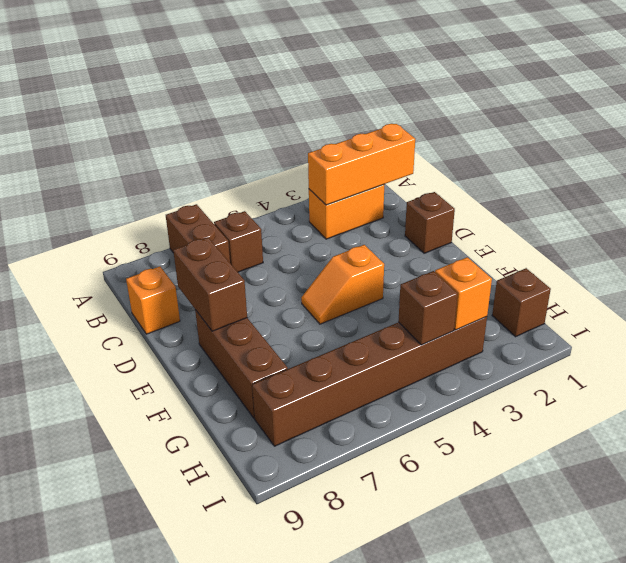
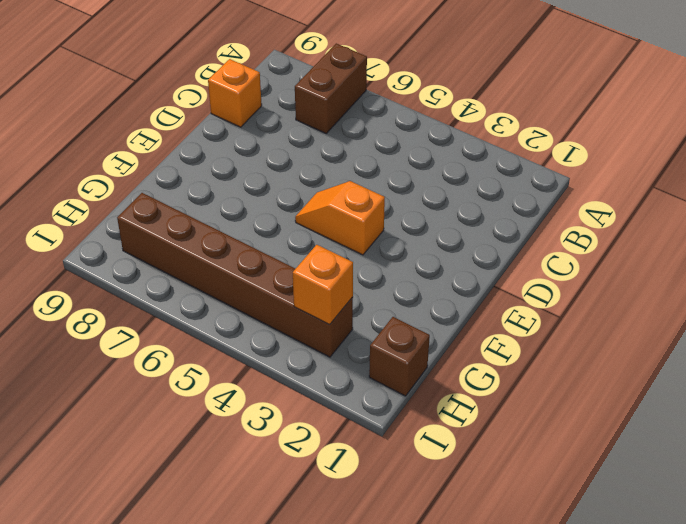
none -> orange brick B2:B3 level 1
none -> brown brick B6 level 1
none -> brown brick D1 level 1

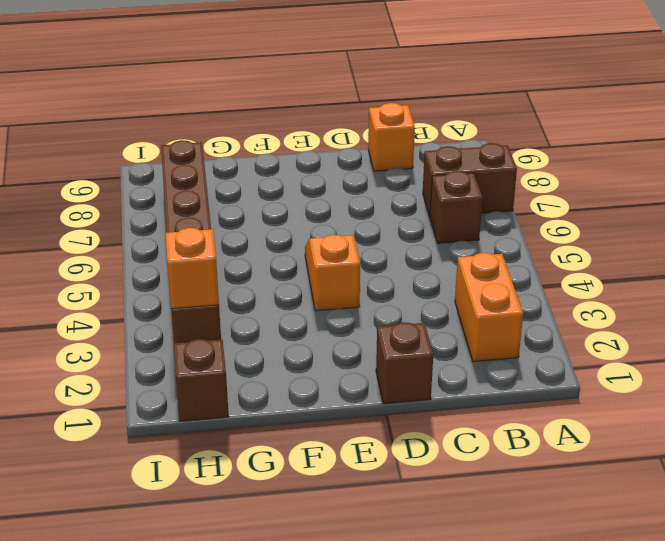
none -> brown brick E8:G8 level 1
none -> orange brick B1:B3 level 2
none -> brown brick D8:E8 level 2

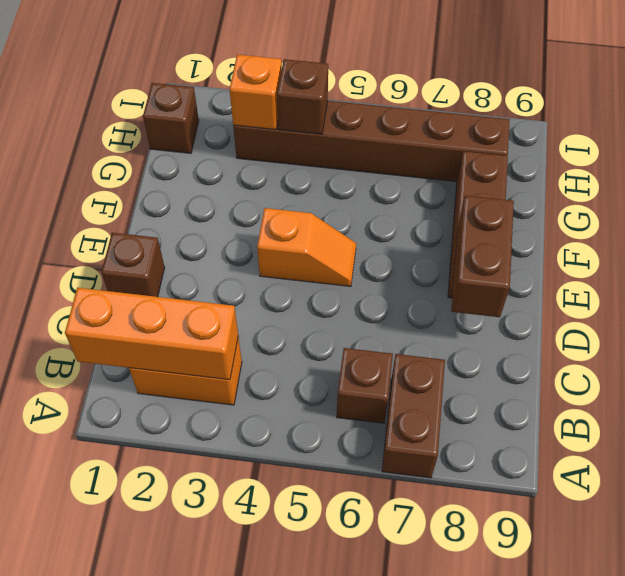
none -> orange brick C9 level 1

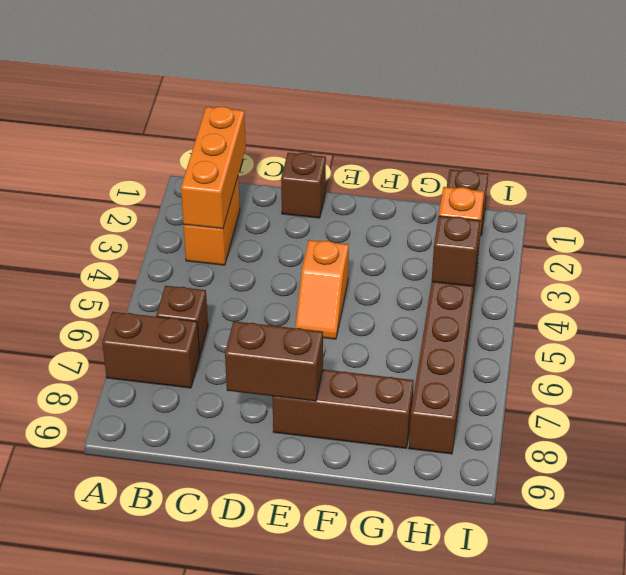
none -> orange brick C9 level 1

